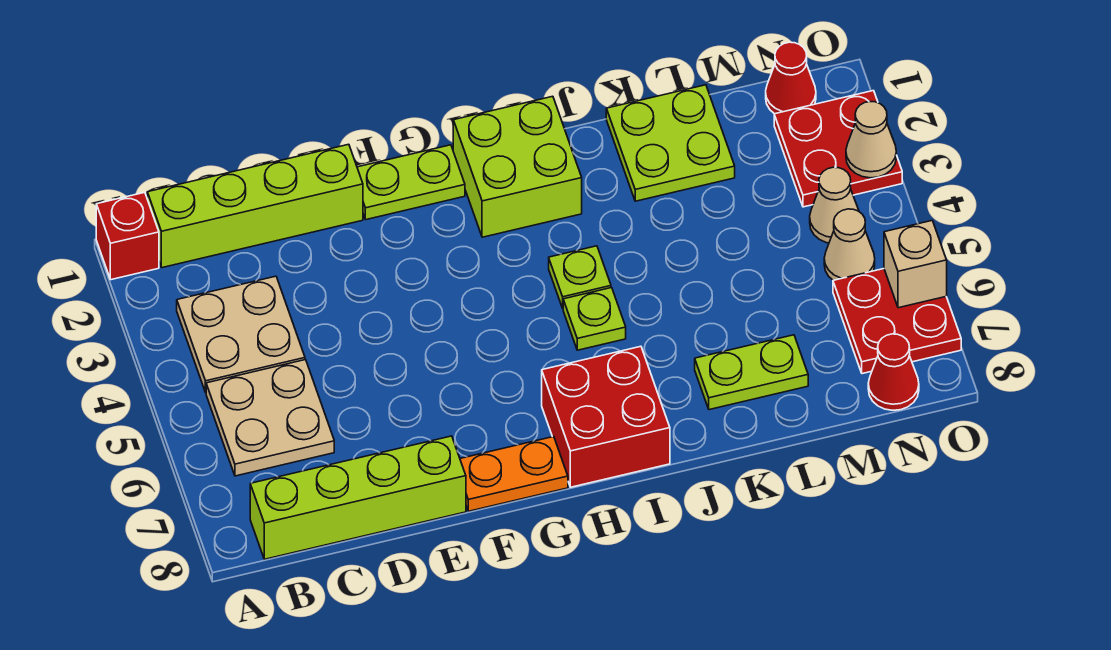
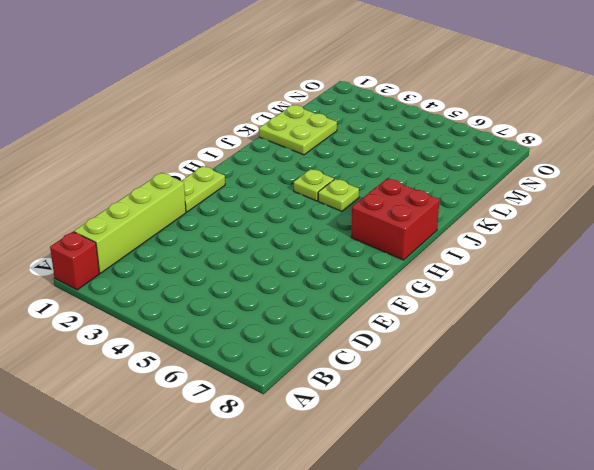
none -> tan plate B3:C4 level 1
none -> tan plate B5:C6 level 1
none -> lime brick B8:E8 level 1

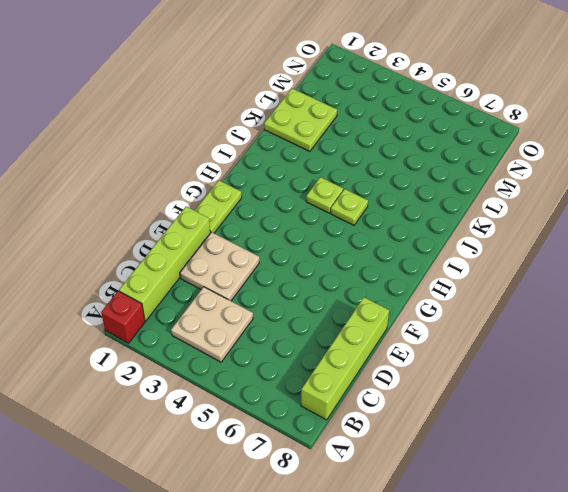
tan plate D2:E3 level 1 -> tan plate B5:C6 level 1
none -> orange plate F8:G8 level 1
none -> lime brick H1:I2 level 1
none -> red brick H7:I8 level 1

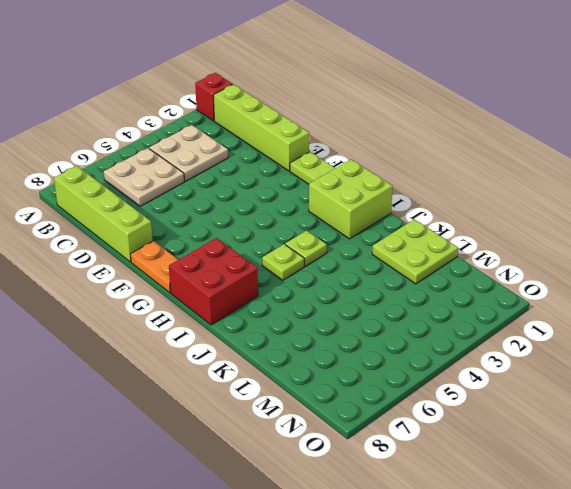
none -> lime plate K7:L7 level 1
none -> red cone N1 level 1
none -> red plate N2:O3 level 1

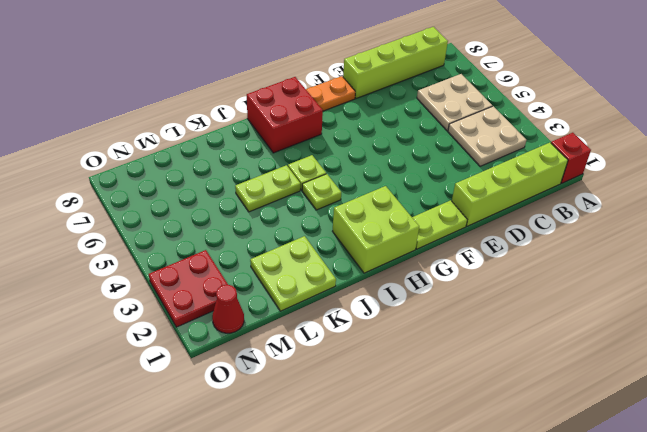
lime plate J5:K5 level 1 -> lime plate K7:L7 level 1
none -> tan cone N4 level 1
none -> tan cone N5 level 1
none -> red plate N6:O7 level 1

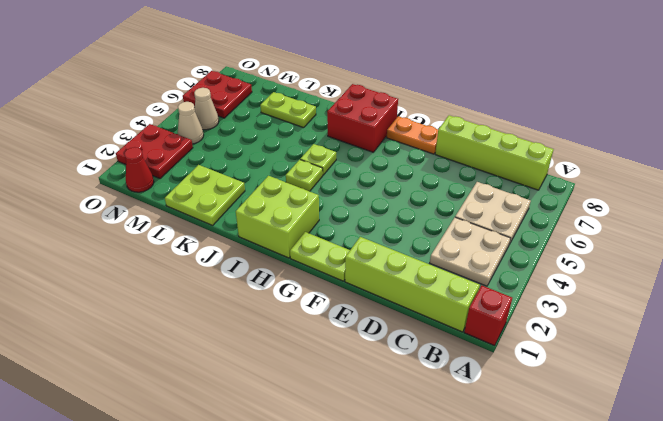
none -> red cone N8 level 1
none -> tan cone O3 level 2
none -> tan brick O6 level 2

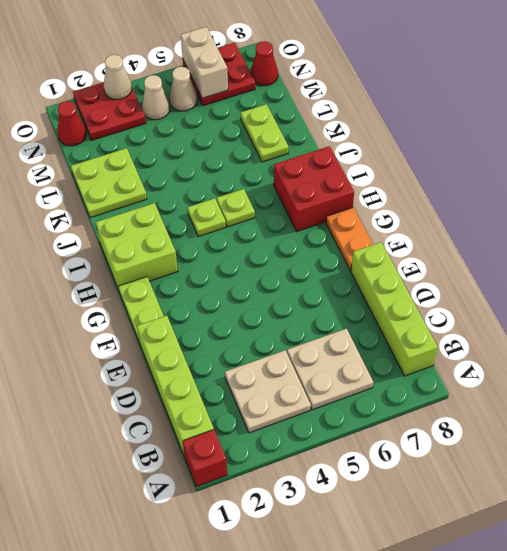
tan brick N6:O6 level 2 -> tan brick O6 level 2

